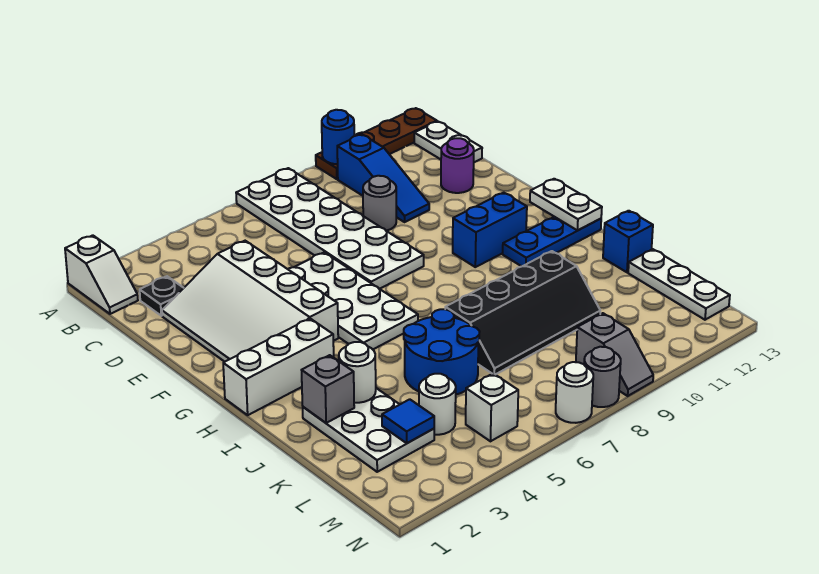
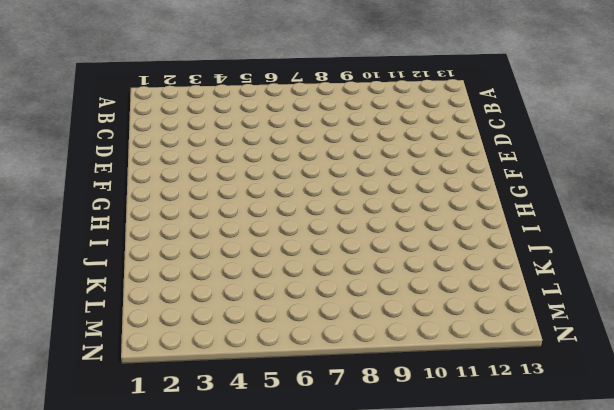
none -> white slope A1:B1 level 1 top A
none -> white plate A7:F8 level 1
none -> brown plate A10:A13 level 1

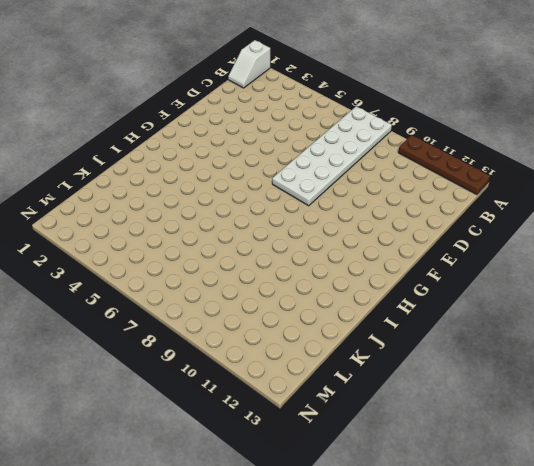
none -> blue slope B10:D10 level 1 top B
none -> white plate B13:C13 level 1
none -> black plate C2 level 1

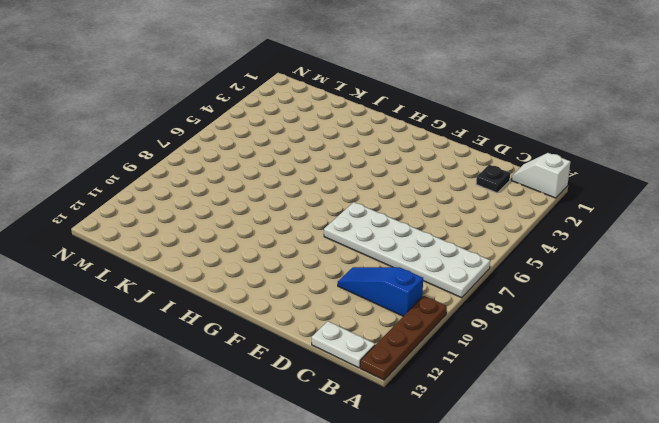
none -> white slope D2:G4 level 1 top 4
none -> grey round brick D9 level 1
none -> purple round brick D12 level 1

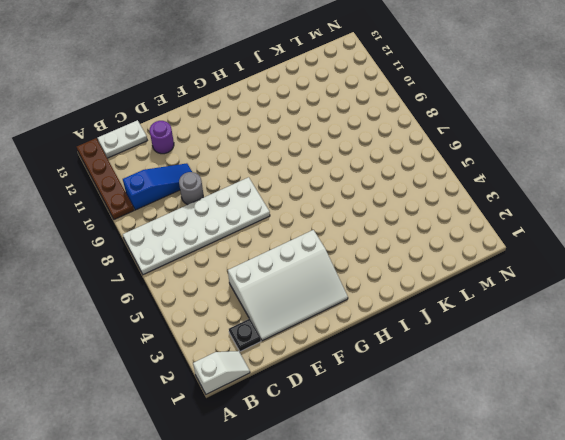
none -> white plate E5:H6 level 1
none -> blue brick G10:G11 level 1
none -> white brick H1:H3 level 1

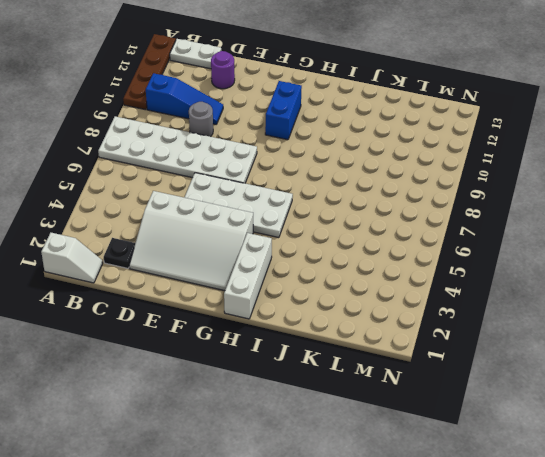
none -> blue plate H11:H13 level 1
none -> white plate J2:L3 level 1
none -> blue round brick J5:K6 level 1

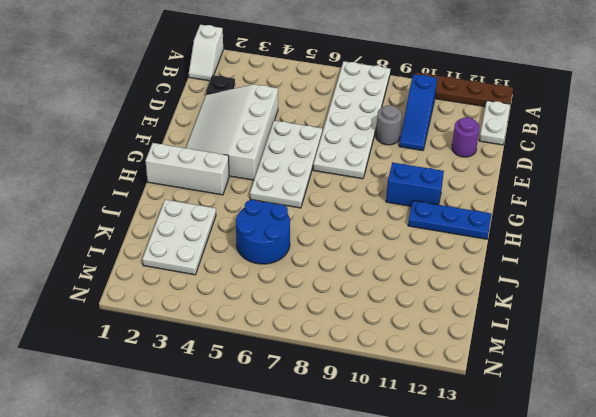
none -> black slope J7:K10 level 1 top J
none -> blue brick J13 level 1
none -> white plate K13:M13 level 1

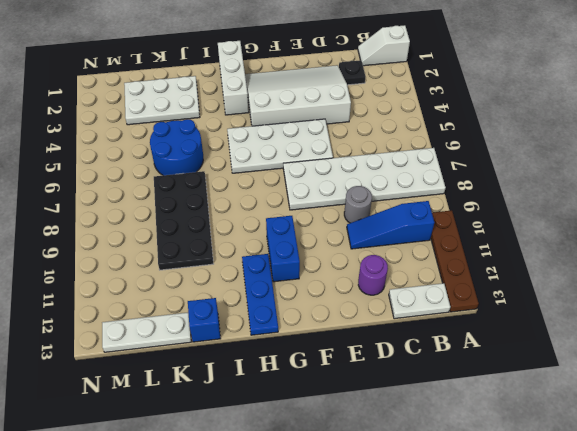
black plate J7:K10 level 1 -> black slope J7:K10 level 1 top J
none -> white round brick L4 level 1
none -> white brick M5 level 1
none -> grey slope M9:N9 level 1 top M

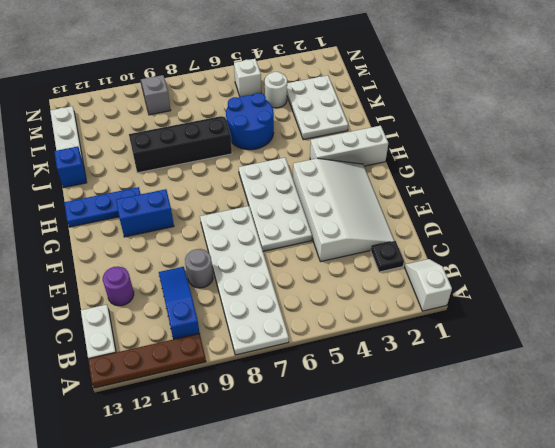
none -> white round brick N7 level 1
none -> grey round brick N8 level 1
none -> blue round brick A10 level 2

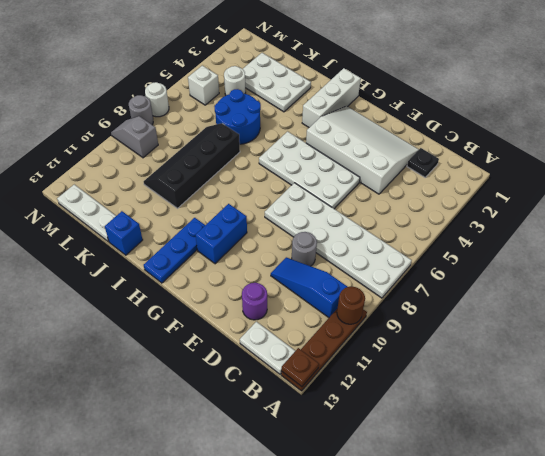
brown round brick A10 level 2 -> blue round brick A10 level 2
brown plate A13 level 2 -> none
none -> white slope A1:B1 level 1 top A
none -> white plate G13:H13 level 2
none -> grey brick J2 level 2

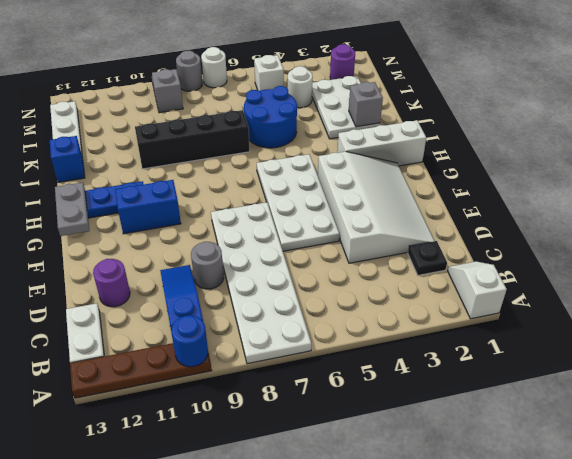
grey plate G13:H13 level 2 -> white plate G13:H13 level 2
purple round brick M2 level 1 -> none
none -> white round brick J3 level 2
none -> blue tile L3 level 2

